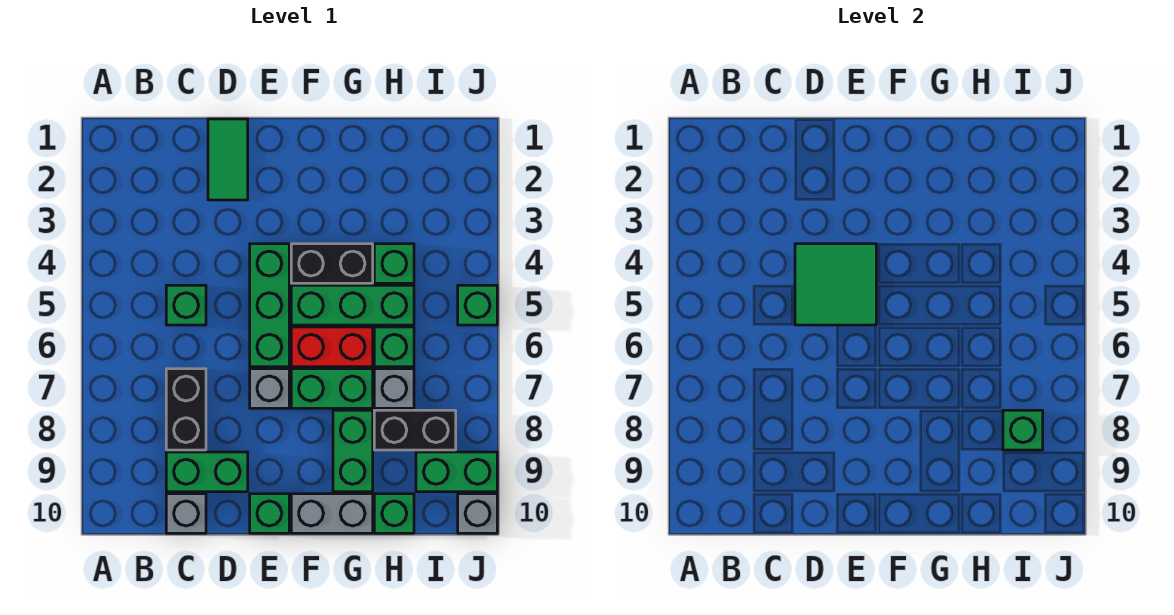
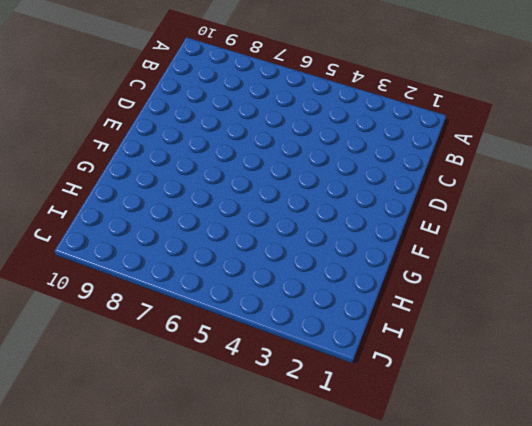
none -> green brick C5 level 1
none -> black brick C7:C8 level 1
none -> green brick C9:D9 level 1

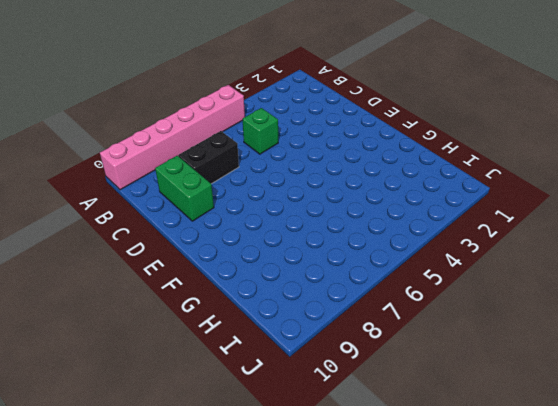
pink brick A5:A10 level 1 -> none
none -> grey brick C10 level 1
none -> green tile D1:D2 level 1
none -> green brick E4:E6 level 1

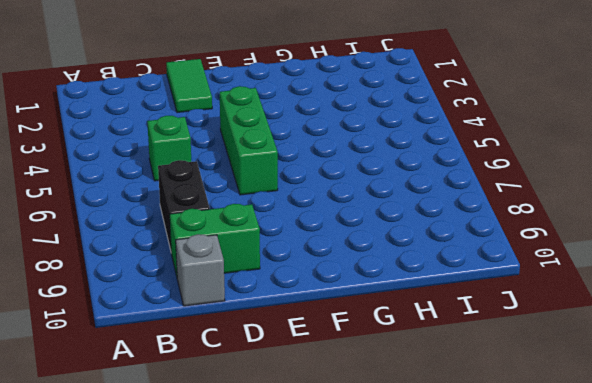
none -> grey brick E7 level 1
none -> green brick E10 level 1
none -> black brick F4:G4 level 1

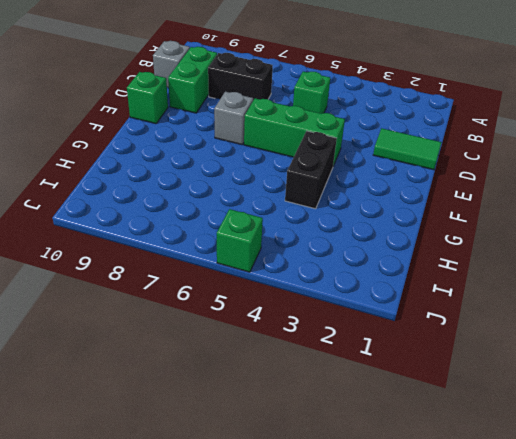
none -> green brick F5:H5 level 1
none -> red brick F6:G6 level 1
none -> green brick F7:G7 level 1

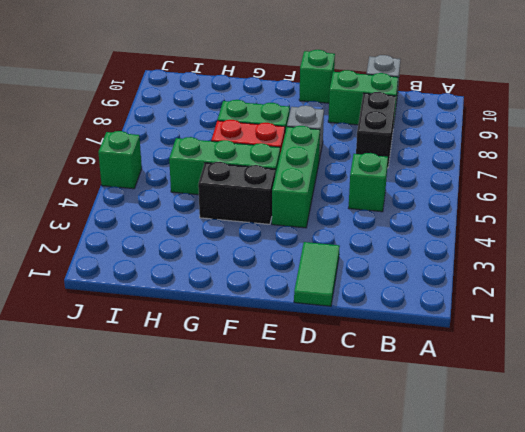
none -> grey brick F10:G10 level 1
none -> green brick G8:G9 level 1
none -> green brick H4 level 1

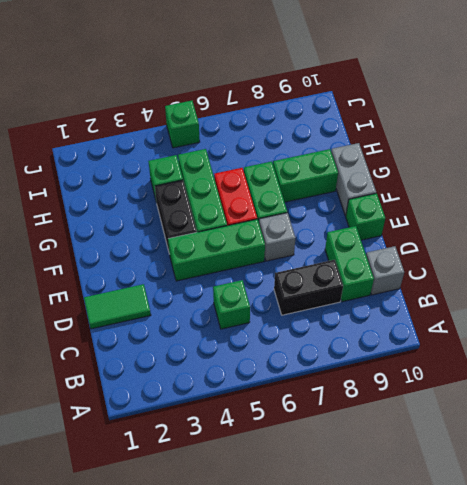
none -> green brick H6 level 1
none -> grey brick H7 level 1
none -> black brick H8:I8 level 1

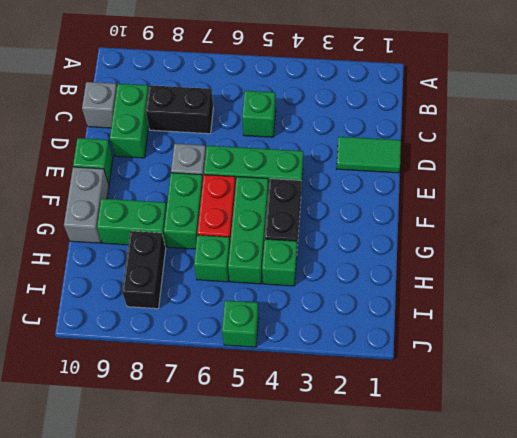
none -> grey brick H7 level 1
none -> green brick H10 level 1
none -> green brick I9:J9 level 1

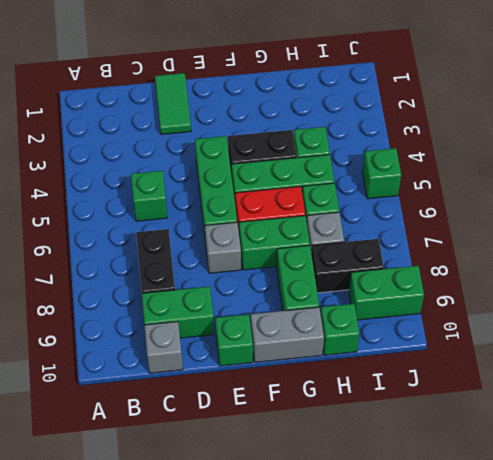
none -> grey brick J10 level 1
none -> green tile D4:E5 level 2
none -> green brick I8 level 2

